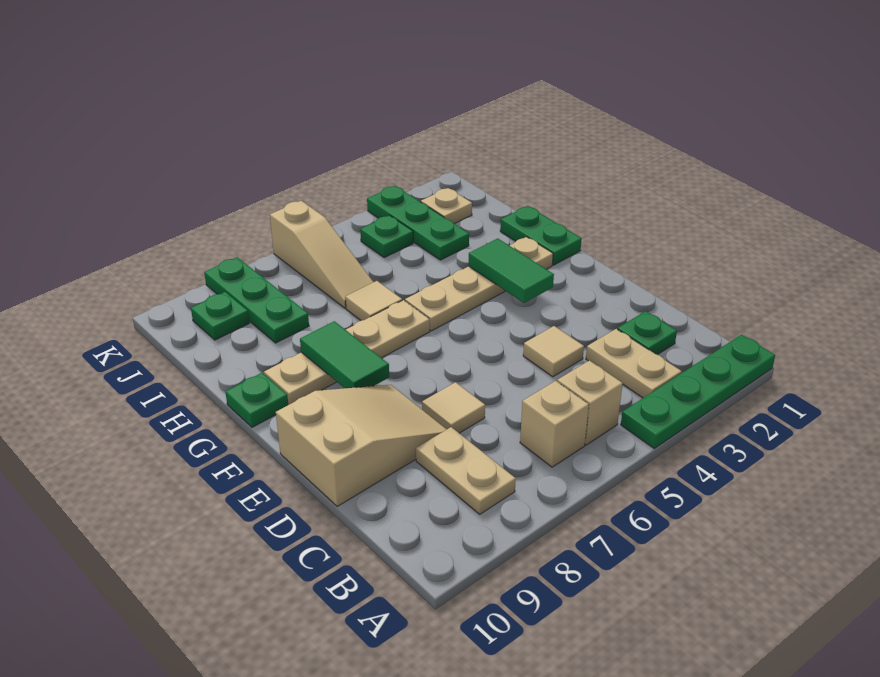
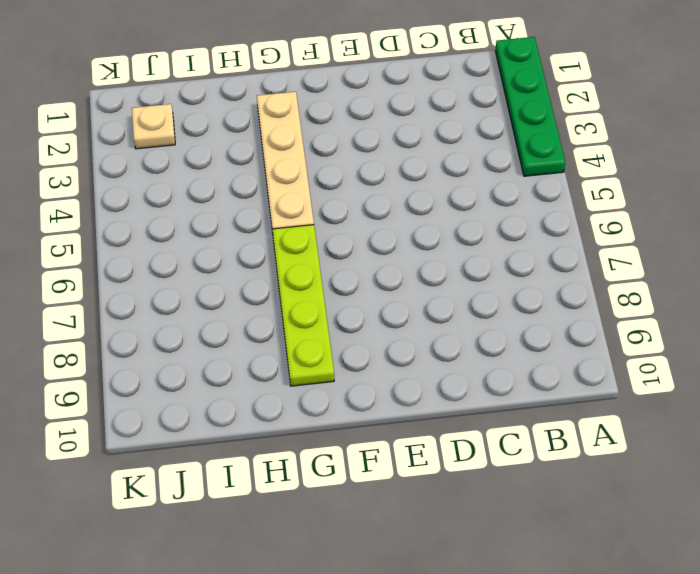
lime plate G6:G9 level 1 -> tan plate G6:G9 level 1
none -> tan plate B3:C3 level 1
none -> tan brick B5 level 1
none -> tan brick B6 level 1

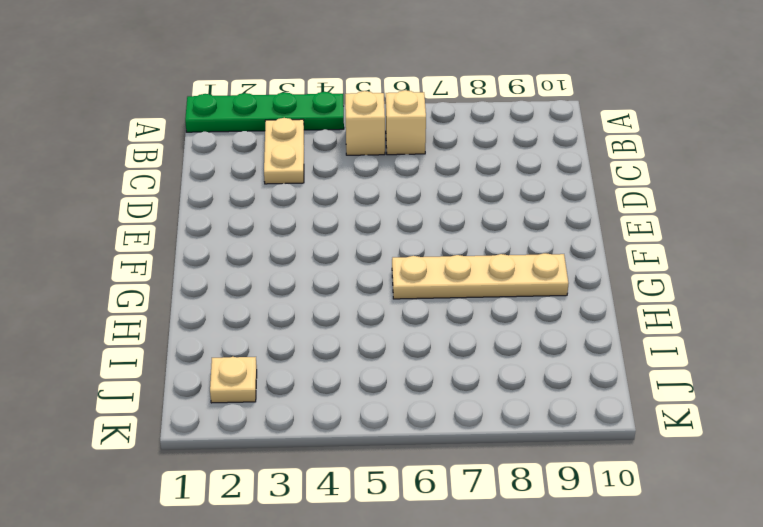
none -> tan plate B8:C8 level 1
none -> green plate C2 level 1
none -> tan tile D4 level 1

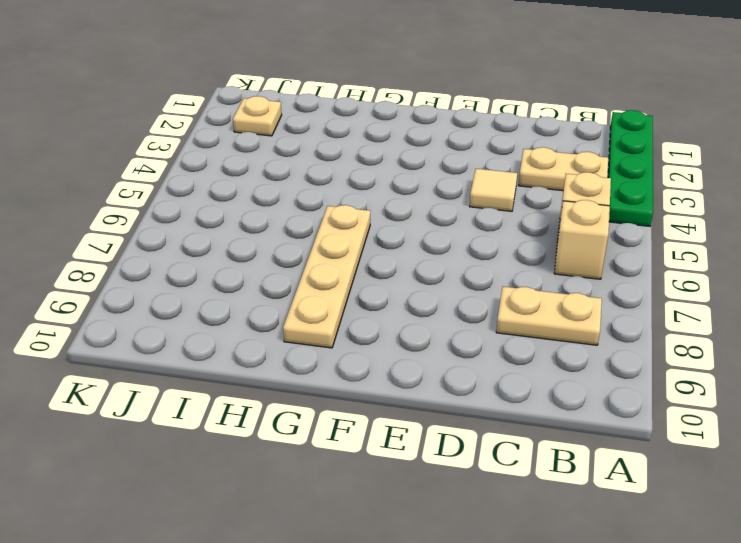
none -> green plate C2 level 1
none -> tan tile D7 level 1
none -> tan slope D8:E10 level 1 top 10

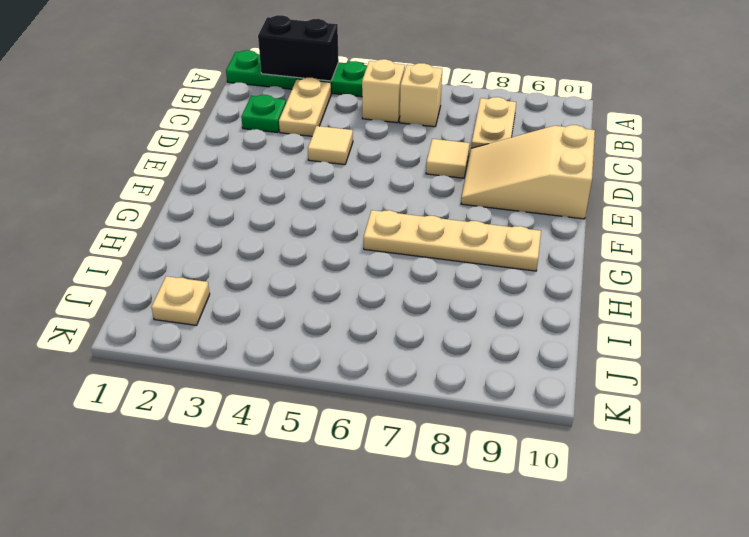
black brick A2:A3 level 2 -> none
none -> green plate G1:H1 level 1
none -> tan plate G2:G5 level 1
none -> green plate G10 level 1

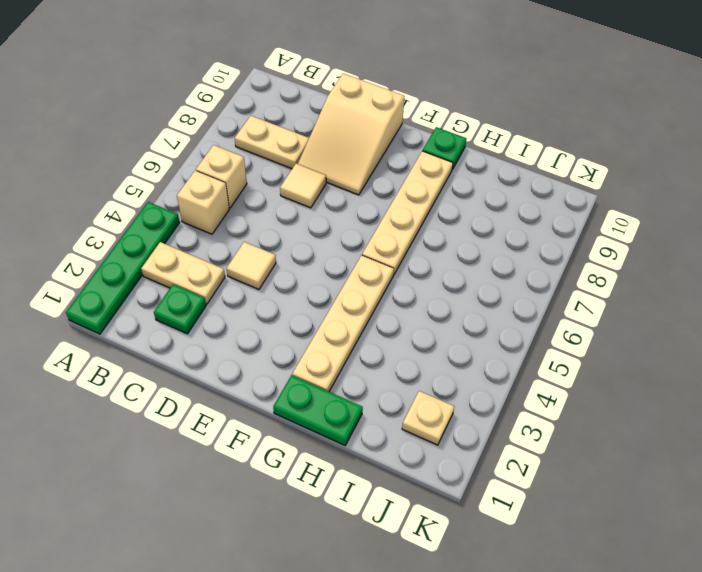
none -> tan tile H6 level 1
none -> green plate I3:K3 level 1
none -> tan slope I6:K6 level 1 top K

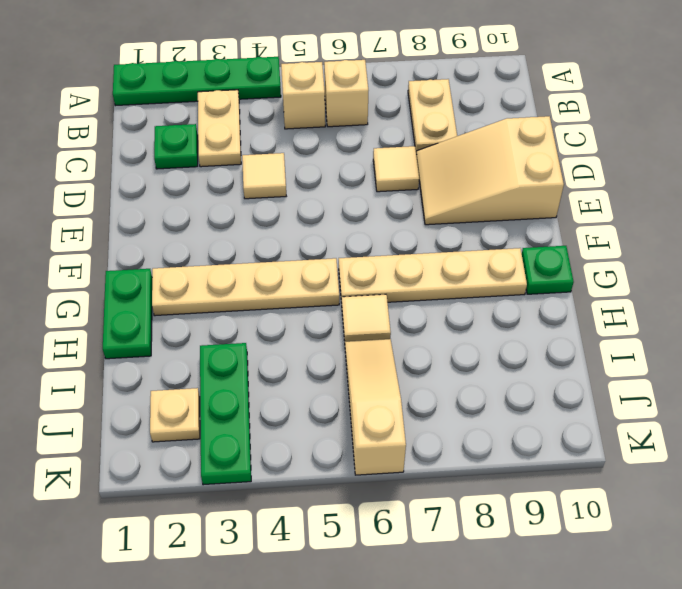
none -> green plate I8:K8 level 1
none -> green plate J4 level 1
none -> green plate J9 level 1

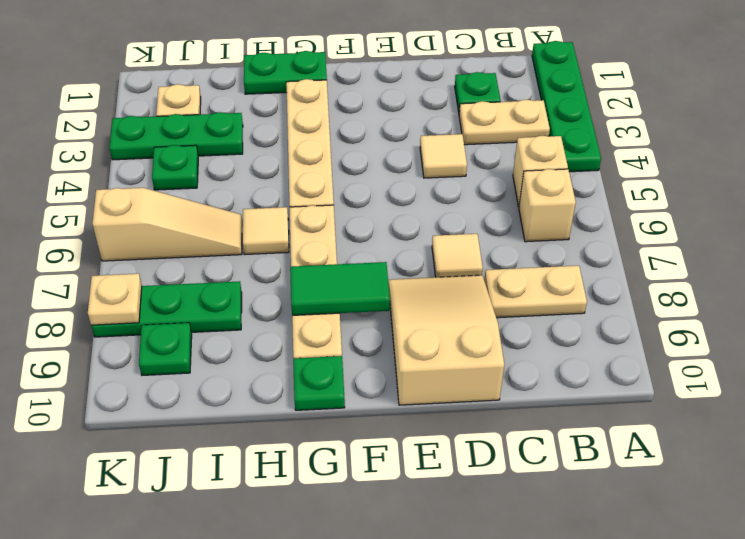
tan plate K8 level 2 -> none
none -> green tile F3:G3 level 2

